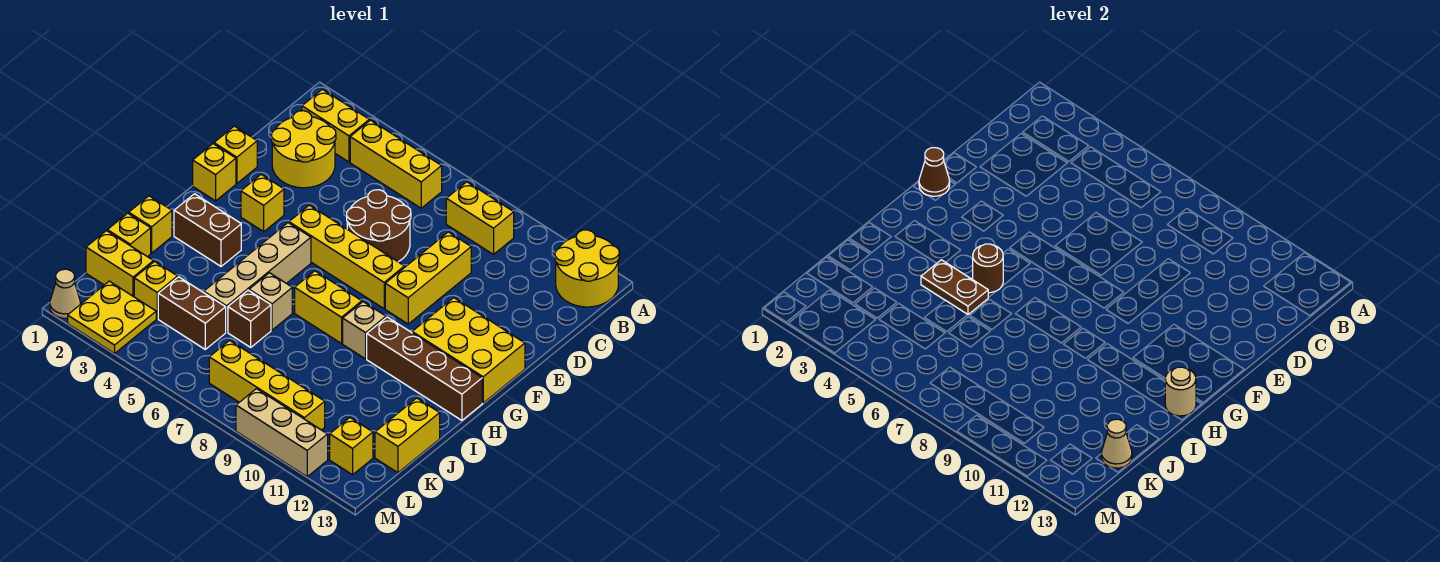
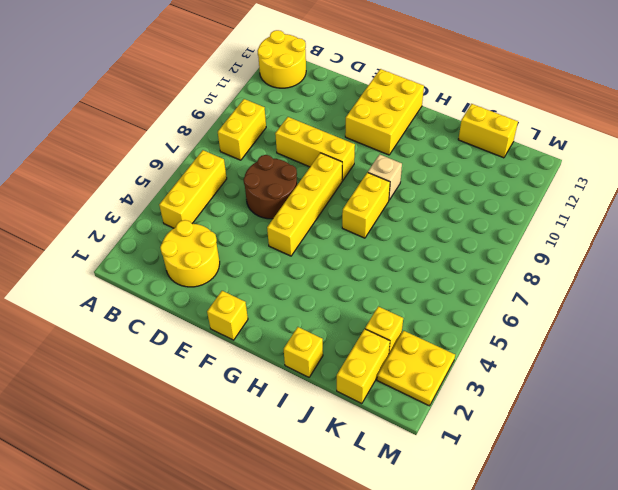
none -> yellow brick B2:B3 level 1
none -> yellow brick E1 level 1
none -> yellow brick F3 level 1
none -> tan brick G5:J5 level 1

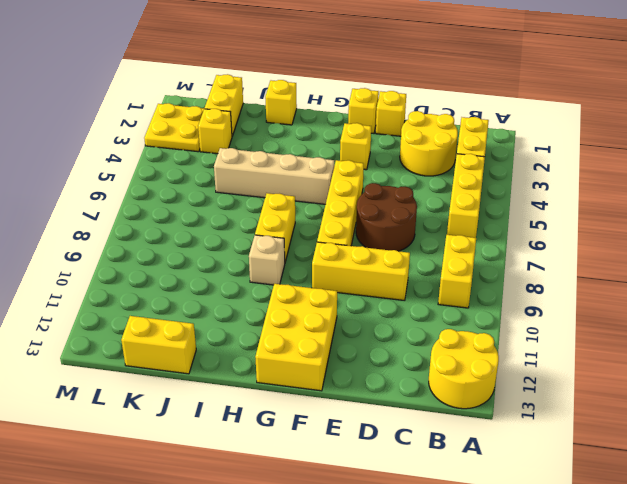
none -> brown brick H2:H3 level 1
none -> brown brick H10:H13 level 1
none -> tan brick I6 level 1
none -> yellow brick J1 level 1

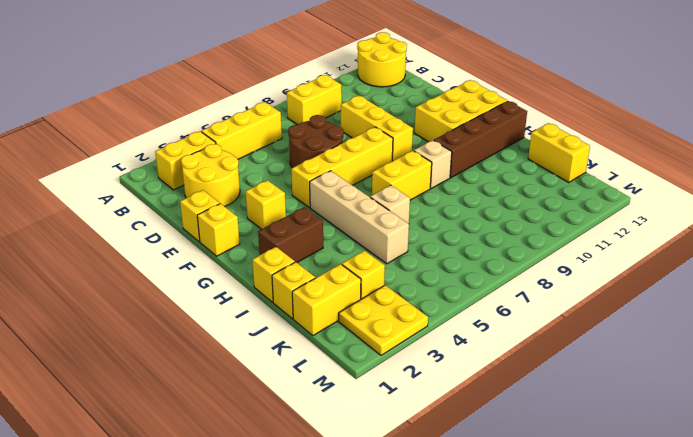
none -> brown brick J6 level 1
none -> brown brick K4:K5 level 1
none -> yellow brick L7:L10 level 1
none -> yellow brick L12 level 1

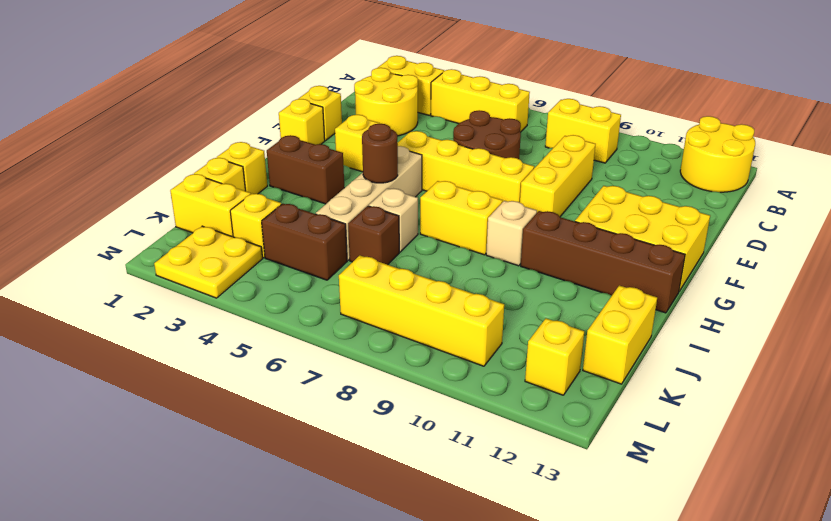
none -> tan cone M1 level 1
none -> tan brick M9:M11 level 1
none -> brown cone F1 level 2
none -> tan round brick H13 level 2

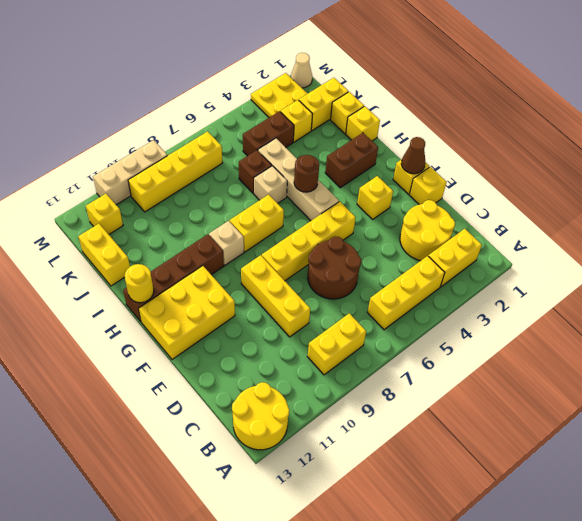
yellow round brick H13 level 2 -> tan round brick H13 level 2
none -> brown plate I4:I5 level 2
none -> tan cone K13 level 2

